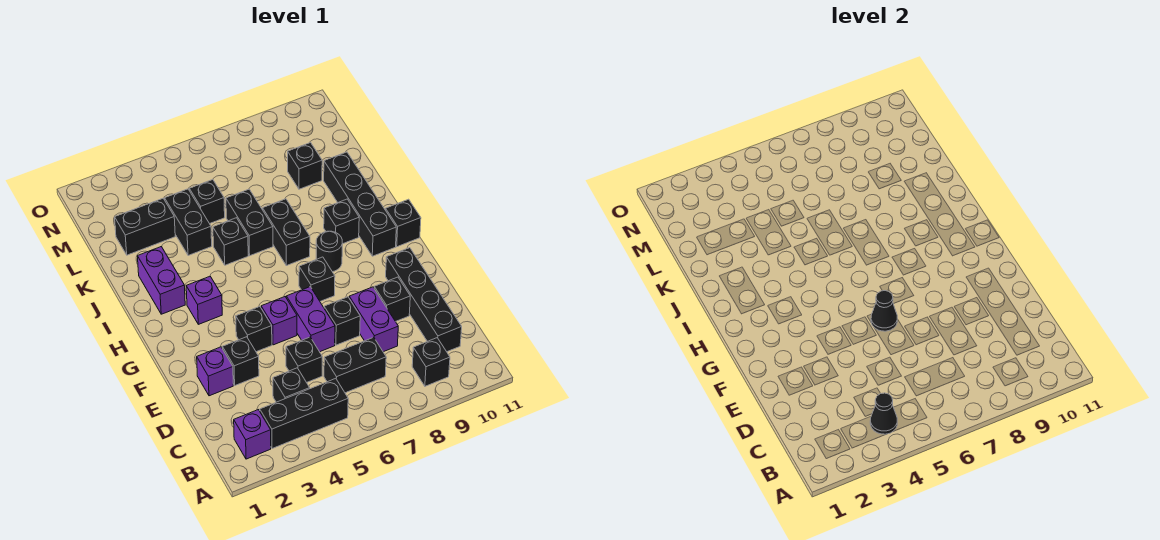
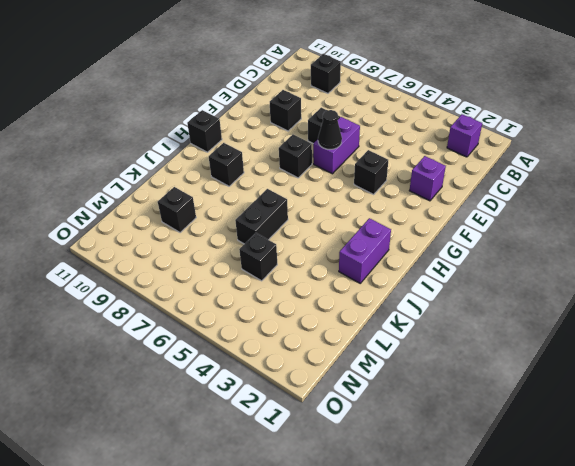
none -> black brick B3:B5 level 1
none -> black brick C4 level 1
none -> black brick C6:C7 level 1
none -> black brick C10:F10 level 1

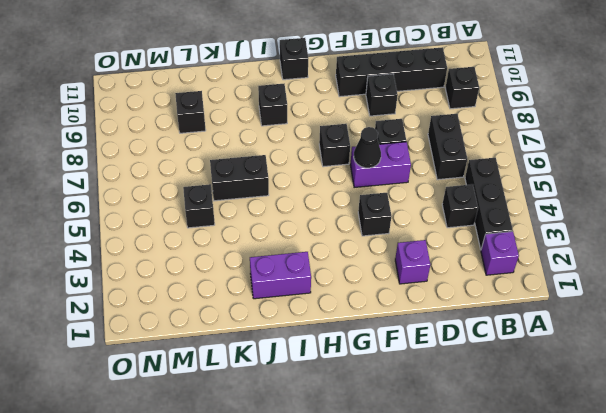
none -> black brick D5 level 1
none -> purple brick D8:E8 level 1
none -> black brick E3 level 1
none -> purple brick F5 level 1

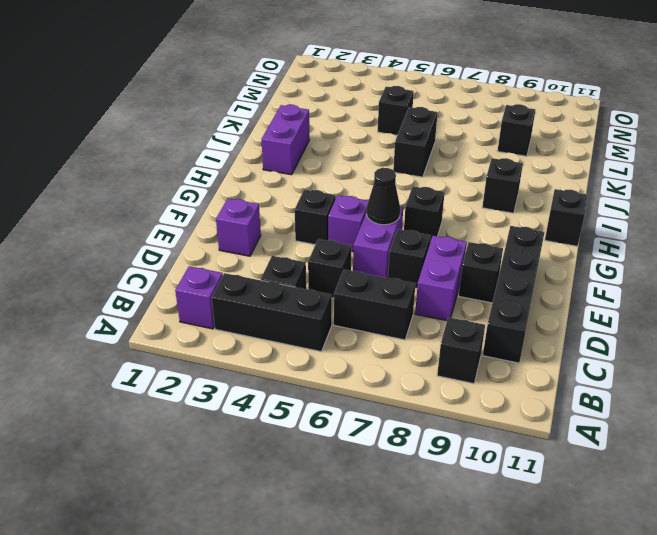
none -> black brick E3 level 1
none -> purple brick H3 level 1
none -> black round brick H8 level 1
none -> black brick H10:K10 level 1

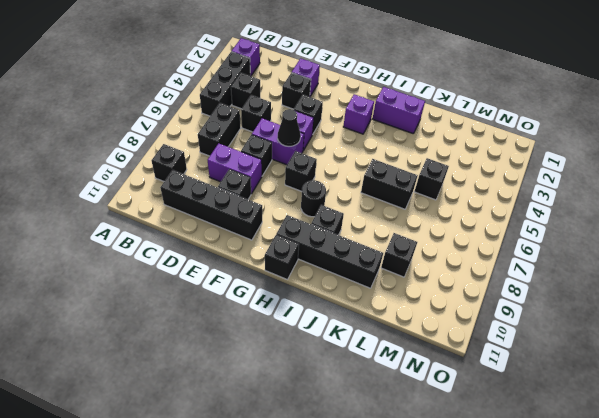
none -> black brick I7:J7 level 1
none -> black brick J5 level 1
none -> black brick K4:L4 level 1
none -> black brick L2:L3 level 1

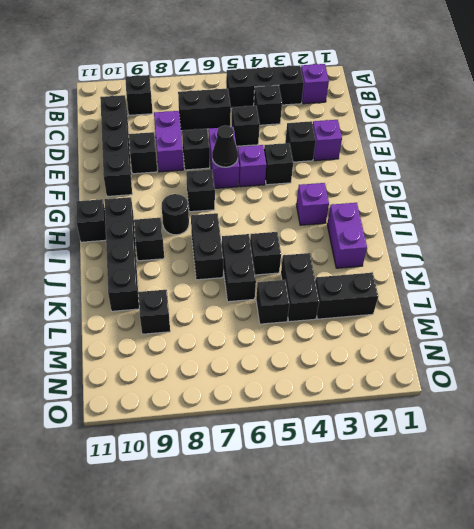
none -> black cone B4 level 2

